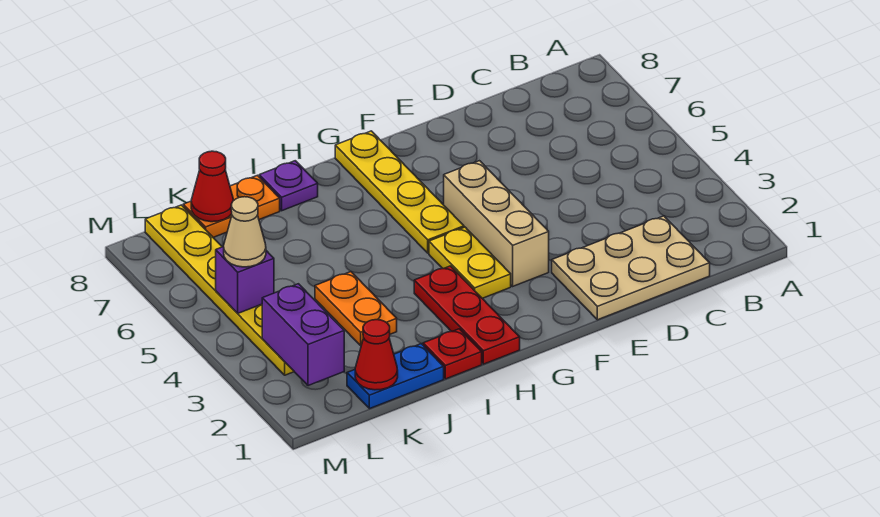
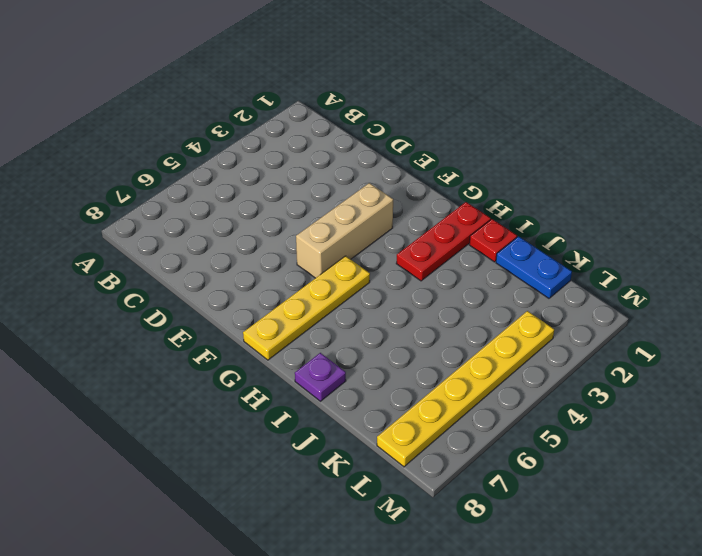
none -> tan plate C1:E2 level 1
none -> yellow plate G3:G4 level 1
none -> orange plate J3:J4 level 1

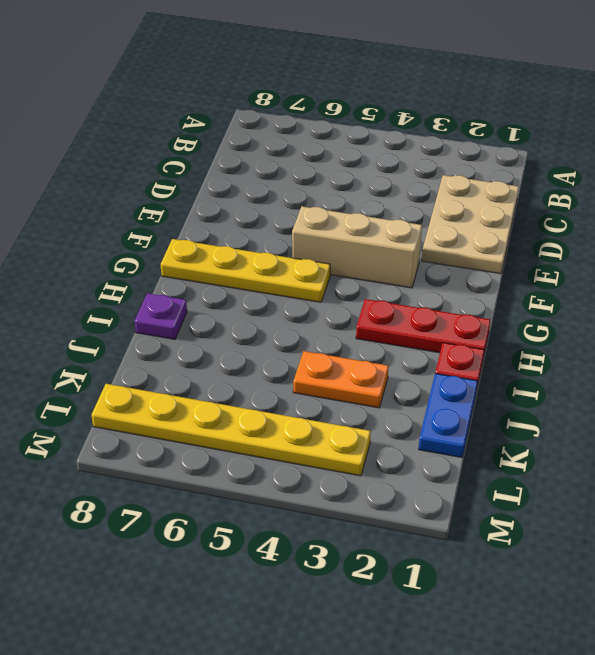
none -> yellow plate G3:G4 level 1
none -> orange plate J8:K8 level 1
none -> red cone K1 level 2

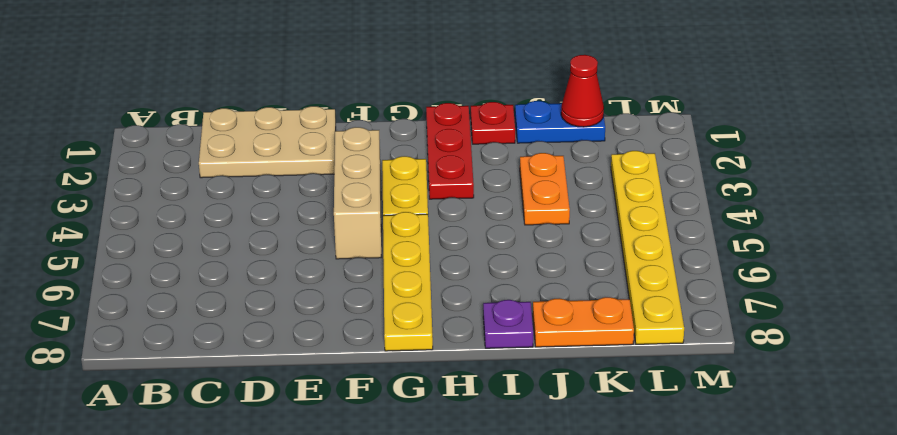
none -> red cone K8 level 2
none -> purple brick L2:L3 level 2
none -> purple brick L5 level 2

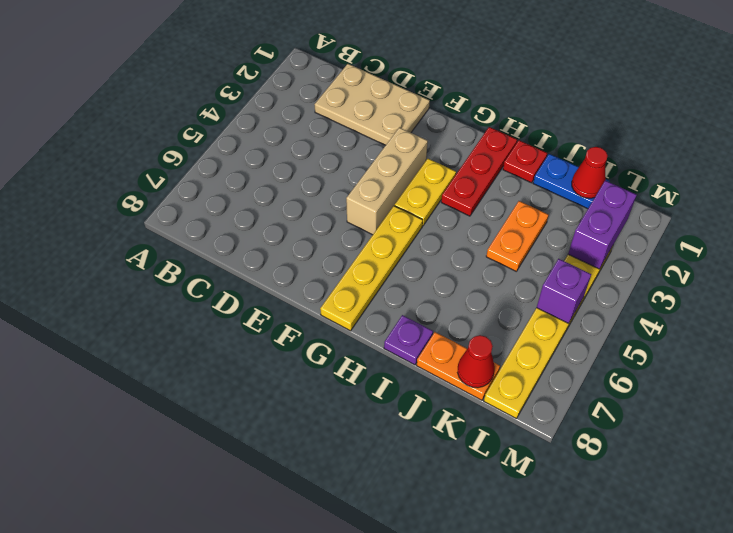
none -> tan cone L5 level 3

